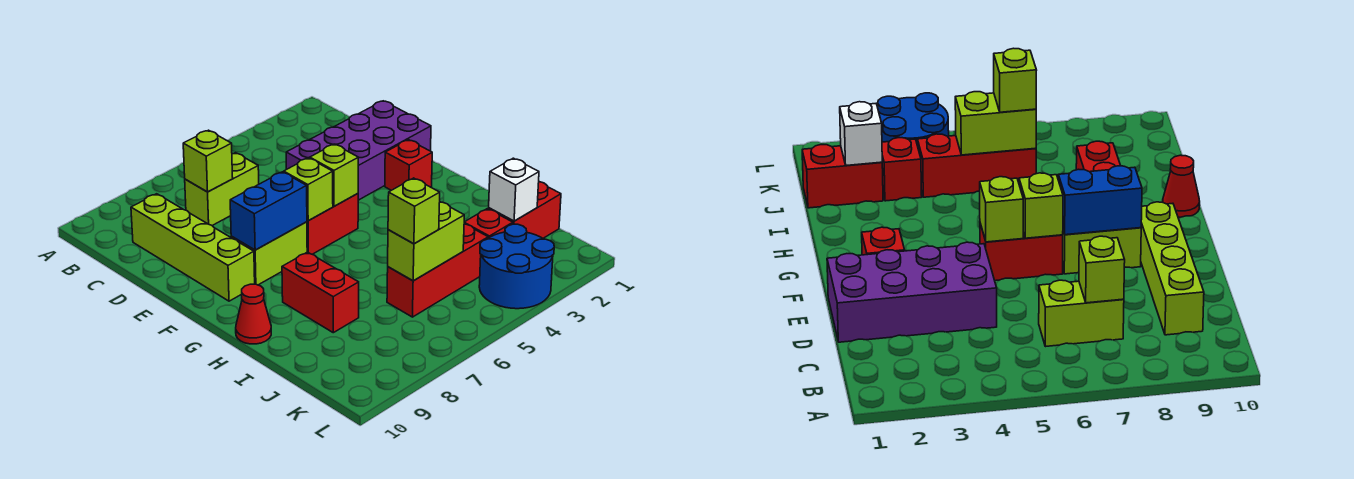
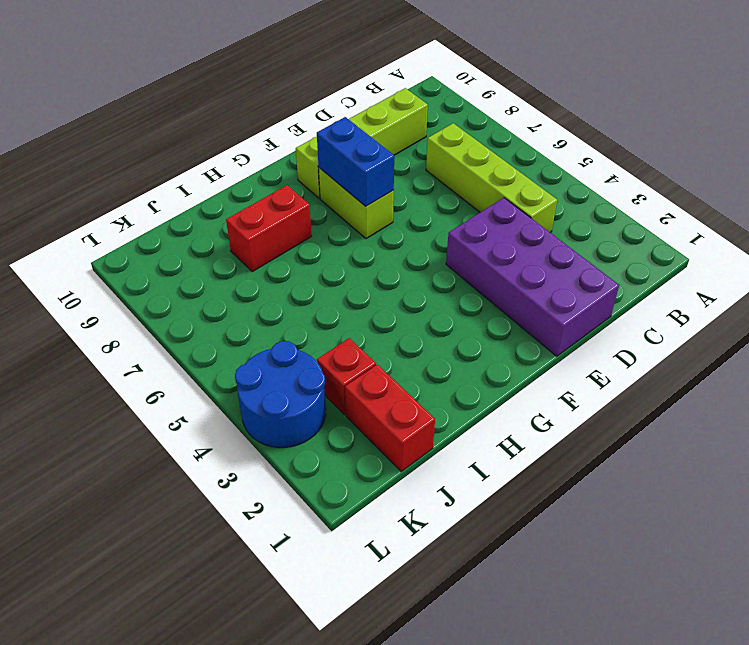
lime brick C4:C7 level 1 -> lime brick C6:C7 level 1
none -> red brick F2 level 1
none -> red brick F5:F6 level 1
none -> red cone H10 level 1

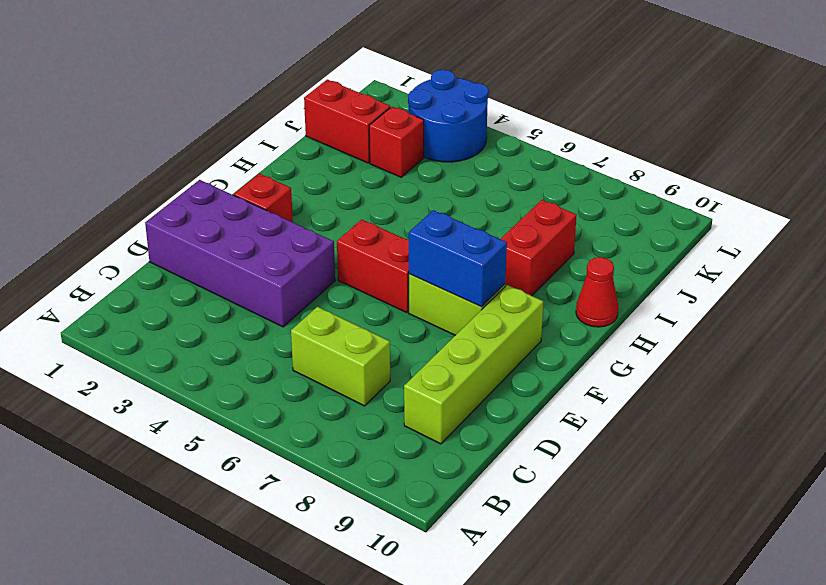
none -> red brick J4:J6 level 1
none -> lime brick C7 level 2
none -> lime brick F5 level 2

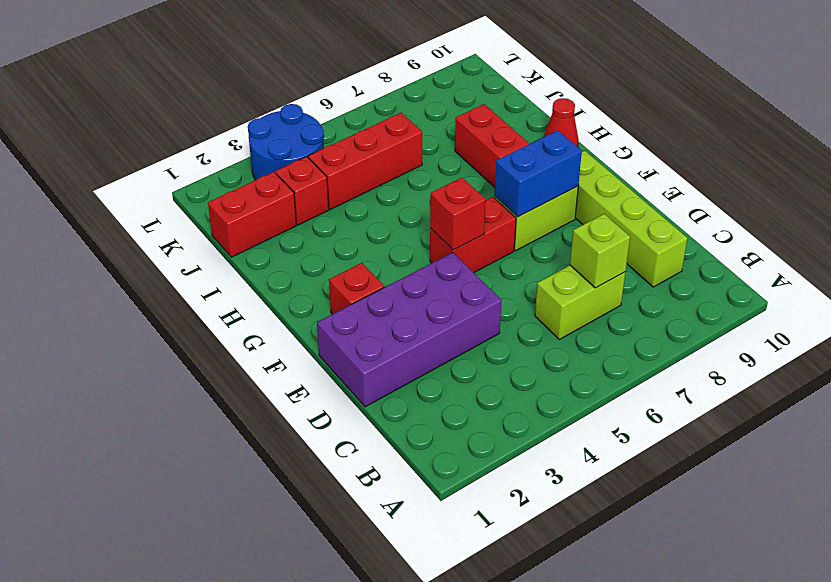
red brick F5 level 2 -> lime brick F5 level 2
none -> lime brick F6 level 2
none -> white brick J2 level 2
none -> lime brick J5:J6 level 2

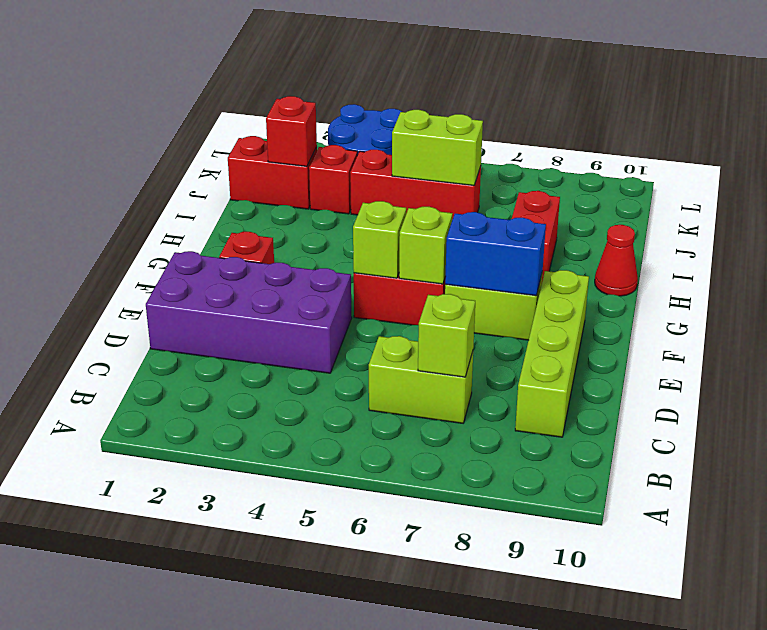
red brick J2 level 2 -> white brick J2 level 2
none -> lime brick J6 level 3

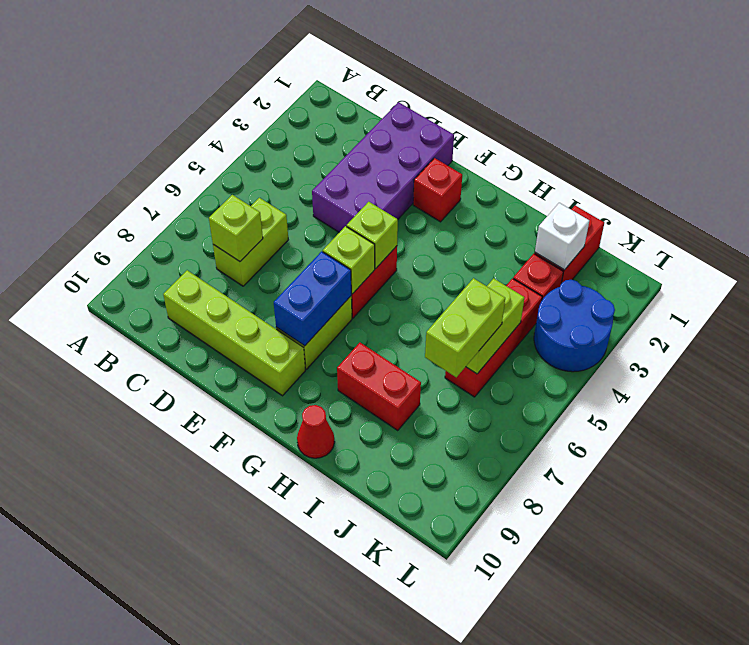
lime brick J6:J7 level 3 -> lime brick J6 level 3

